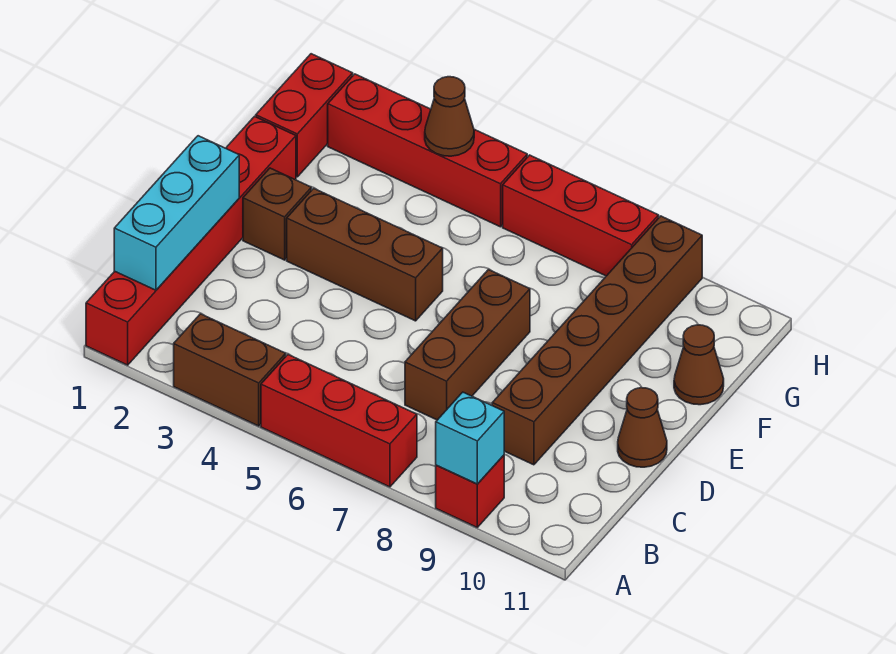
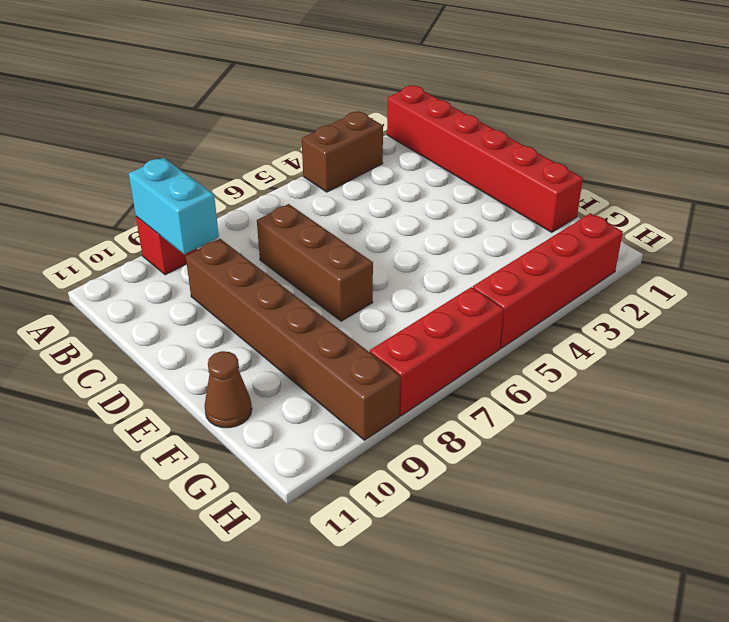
cyan brick A9:B9 level 2 -> cyan brick A9 level 2
none -> red brick A5:A7 level 1
none -> brown cone D11 level 1
none -> brown brick E2 level 1

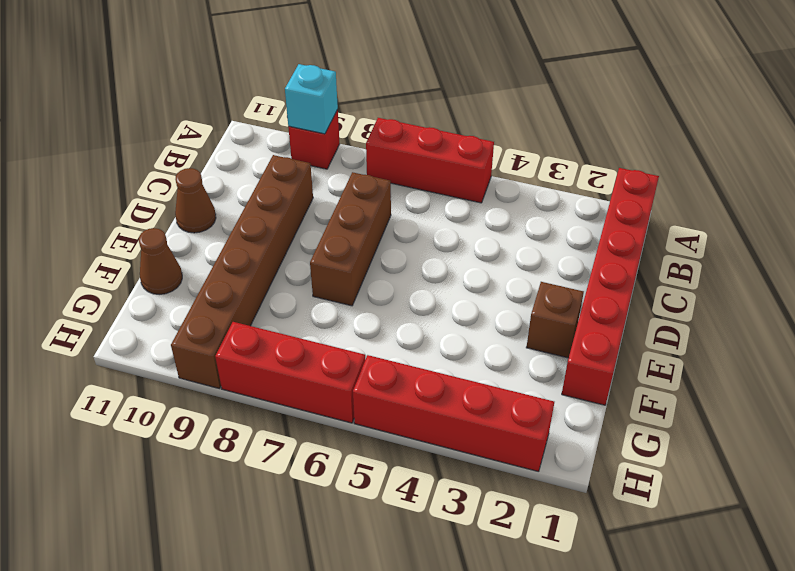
none -> brown brick A3:A4 level 1
none -> brown brick E3:E5 level 1
none -> red brick G1:H1 level 1

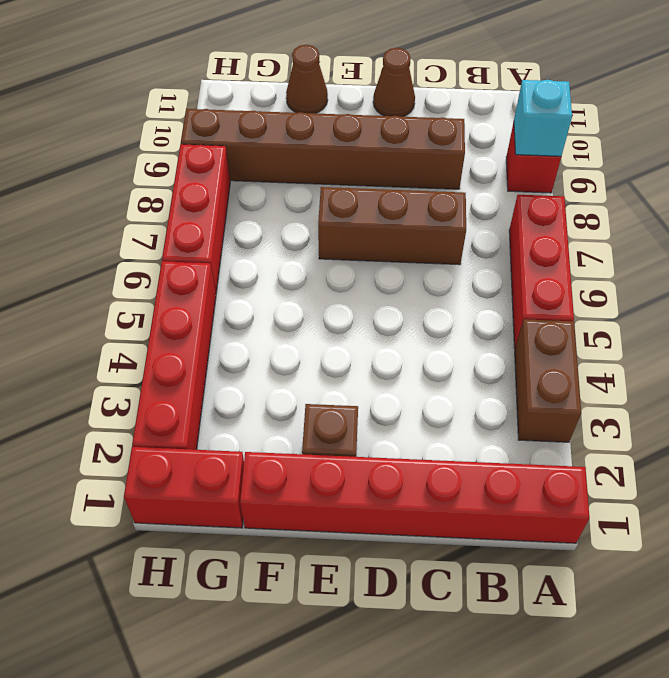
none -> brown brick E3:E5 level 1
none -> cyan brick B1:D1 level 2
none -> brown cone H4 level 2

